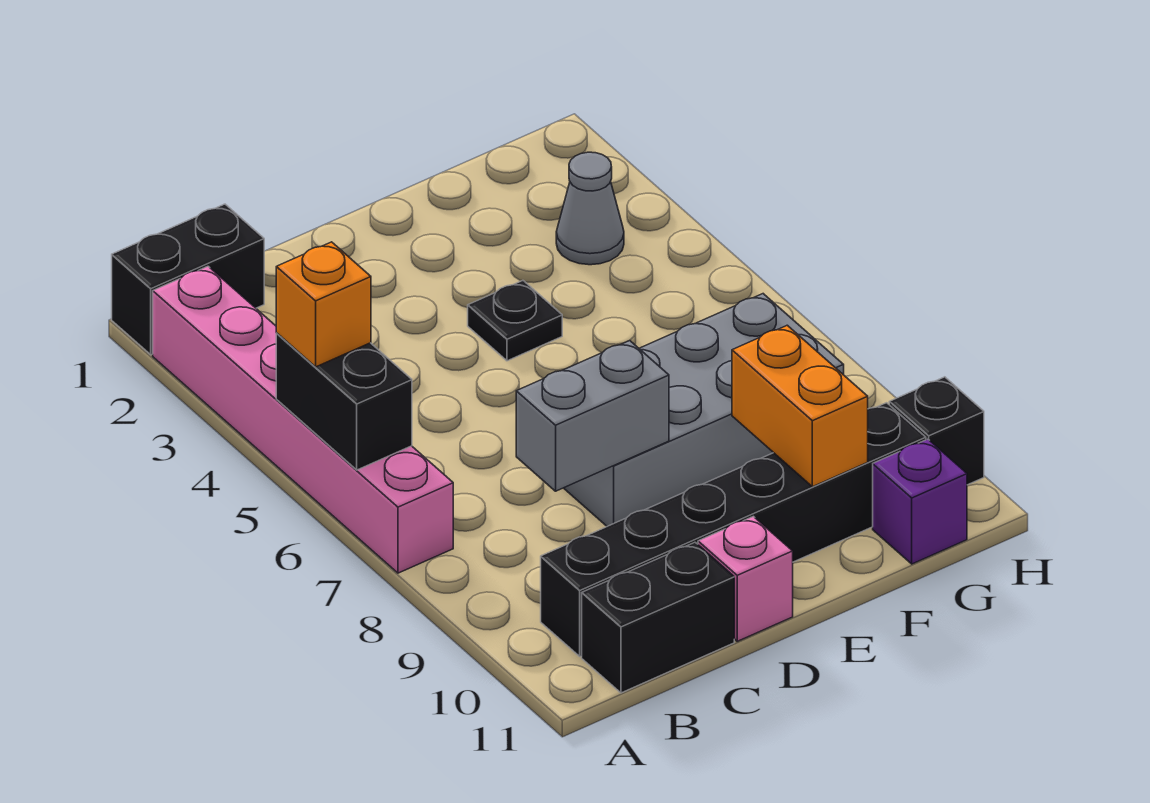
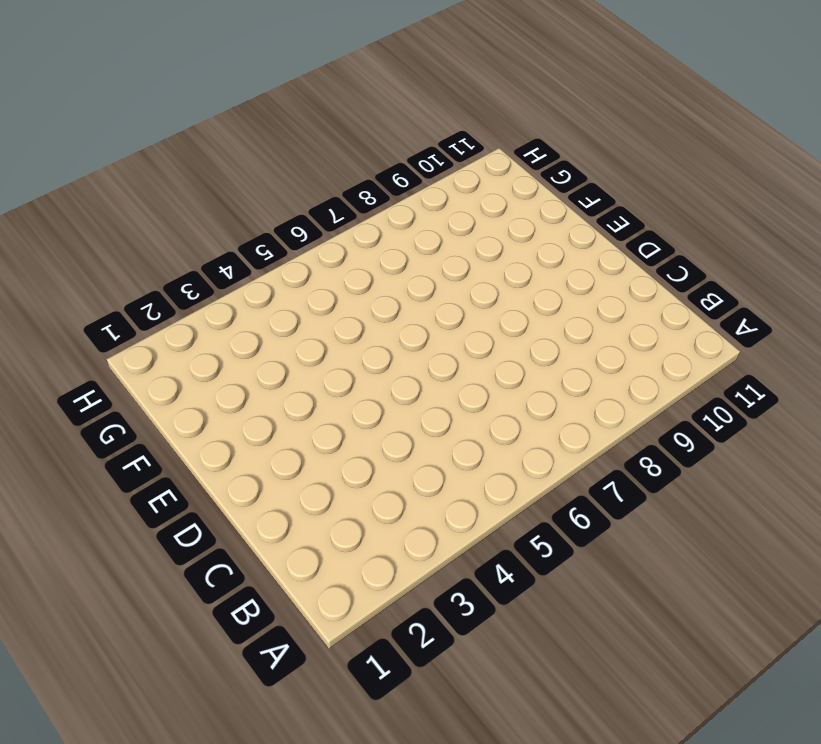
none -> black brick A1:B1 level 1
none -> pink brick A2:A7 level 1
none -> black brick B10:G10 level 1

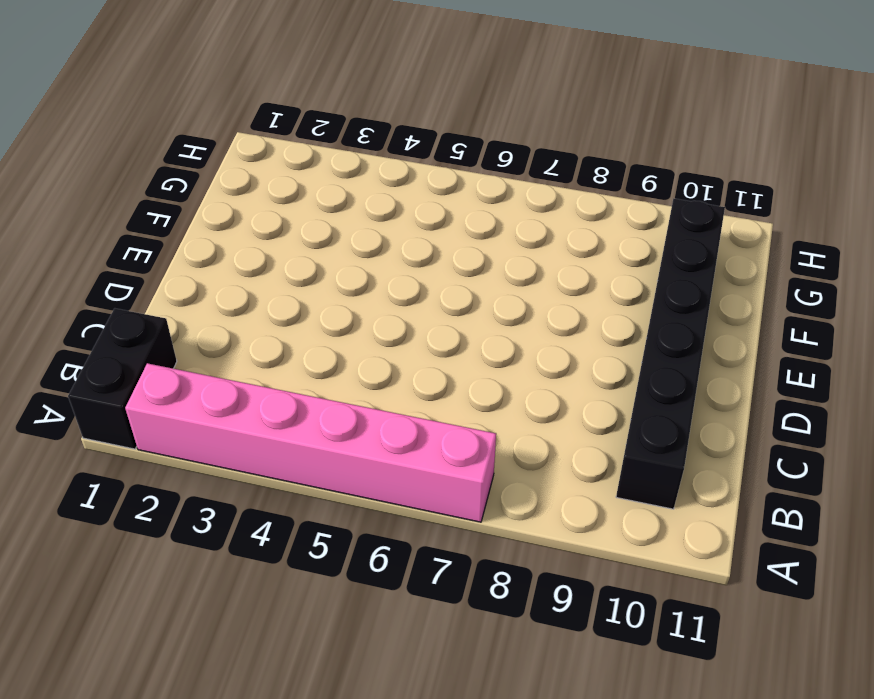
none -> black brick B11:C11 level 1
none -> grey brick D7:G8 level 1
none -> pink brick D11 level 1

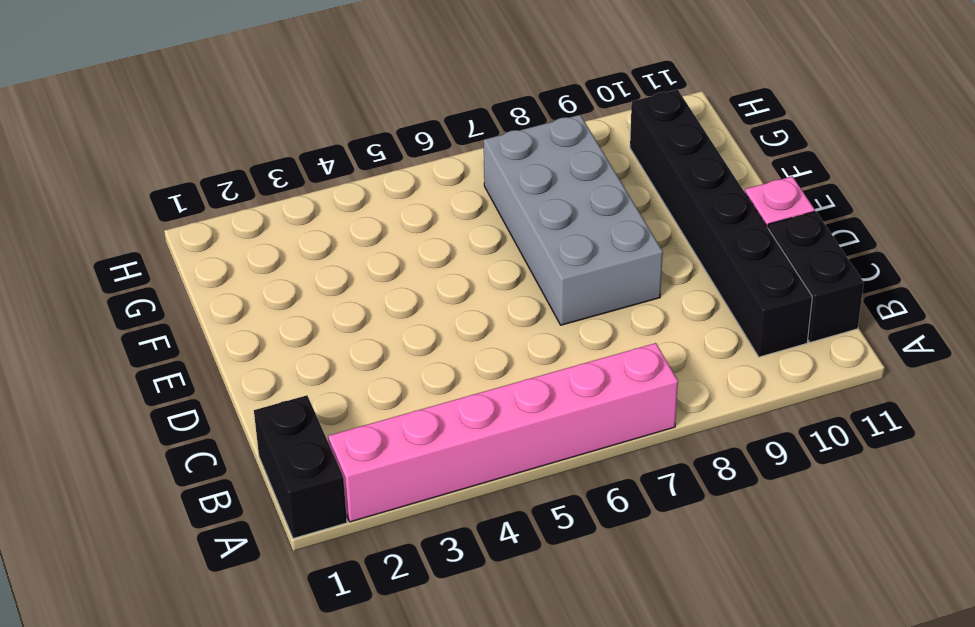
none -> black plate E4 level 1
none -> grey cone G3 level 1
none -> purple brick G11 level 1

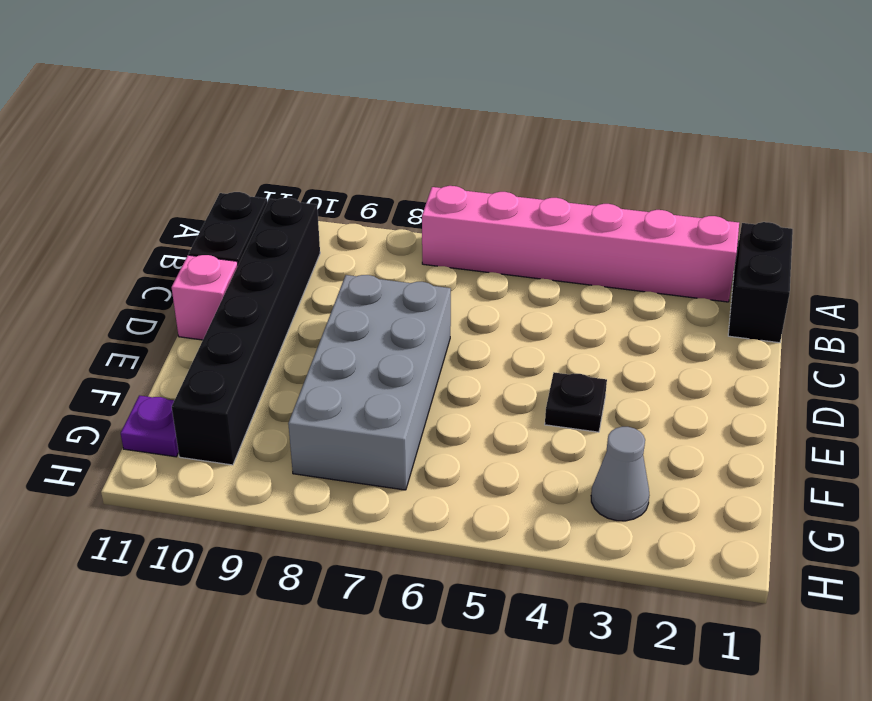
purple plate G11 level 1 -> purple brick G11 level 1
none -> black brick H10 level 1
none -> black brick A5:A6 level 2
none -> grey brick C8:D8 level 2

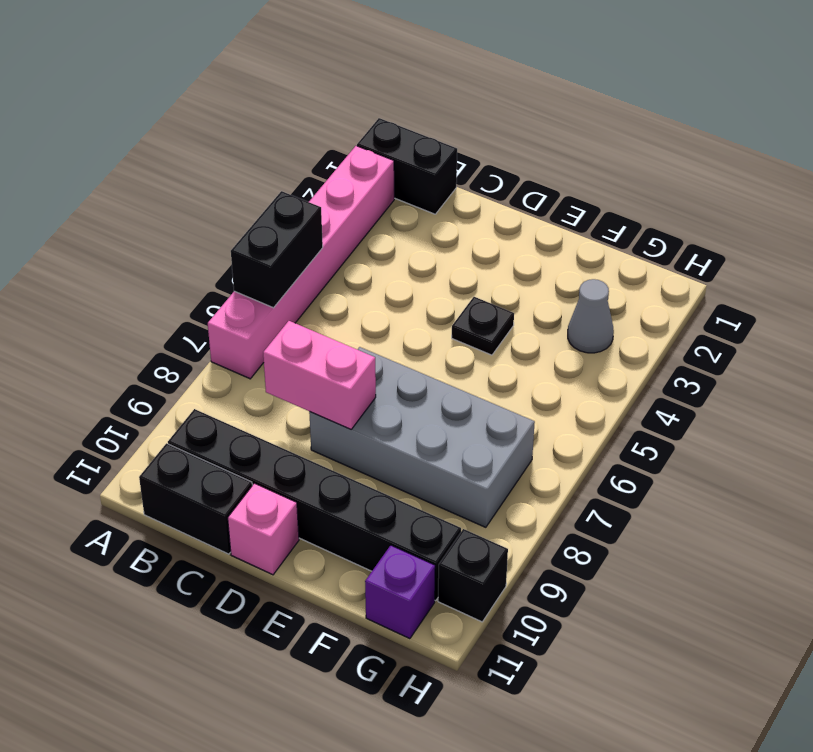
pink brick C8:D8 level 2 -> grey brick C8:D8 level 2
none -> orange brick F9:F10 level 2
none -> orange brick A5 level 3

